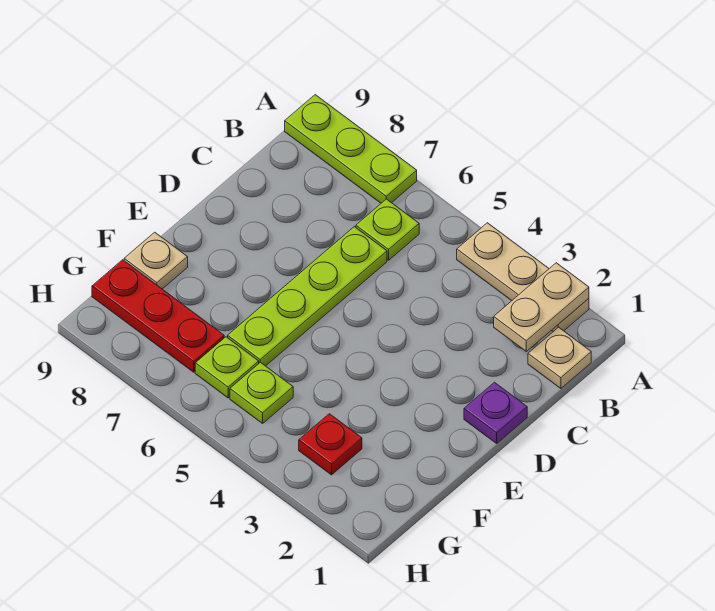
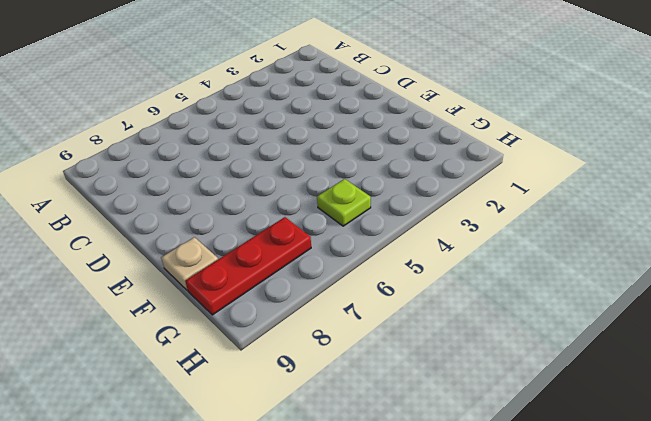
none -> tan plate A2:A4 level 1
none -> lime plate A7:A9 level 1
none -> tan plate B1 level 1

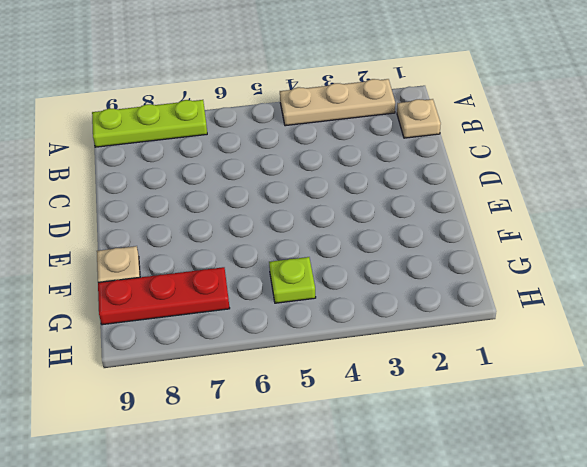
none -> lime plate B6 level 1
none -> lime plate C6:F6 level 1
none -> purple plate D1 level 1

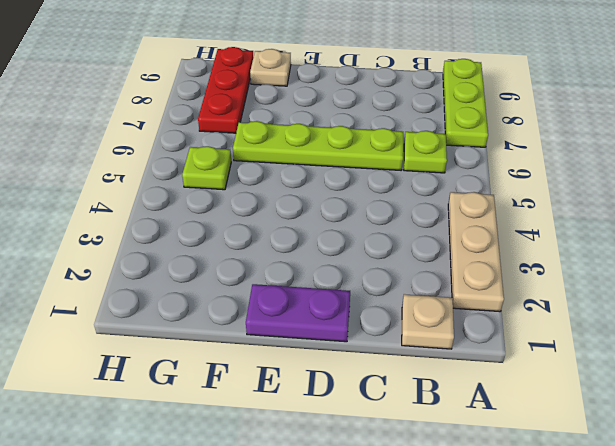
purple plate D1:E1 level 1 -> purple plate D1 level 1
none -> red plate G3 level 1
none -> lime plate G6 level 1
none -> tan plate A2:B2 level 2

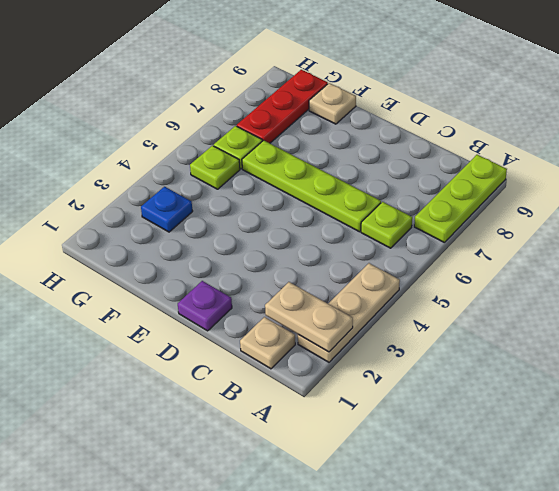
blue plate G3 level 1 -> red plate G3 level 1

